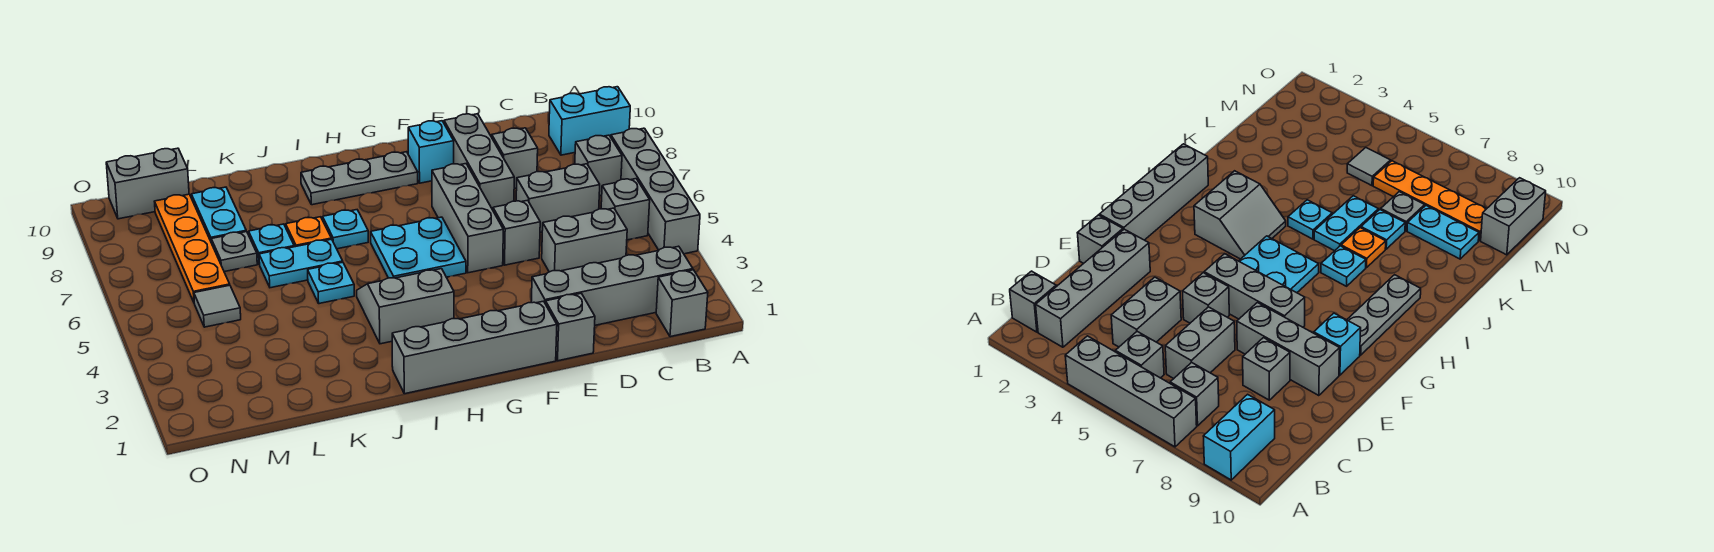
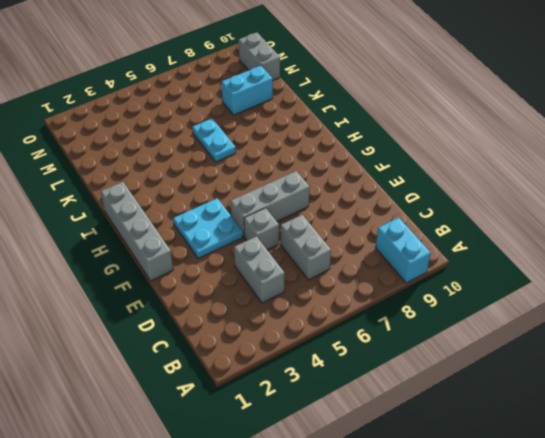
cyan plate F3:G4 level 1 -> cyan plate G5:H6 level 1
cyan brick L8:L9 level 1 -> cyan plate L8:L9 level 1
none -> grey brick A4:A7 level 1
none -> grey brick B1 level 1
none -> grey brick B2:E2 level 1

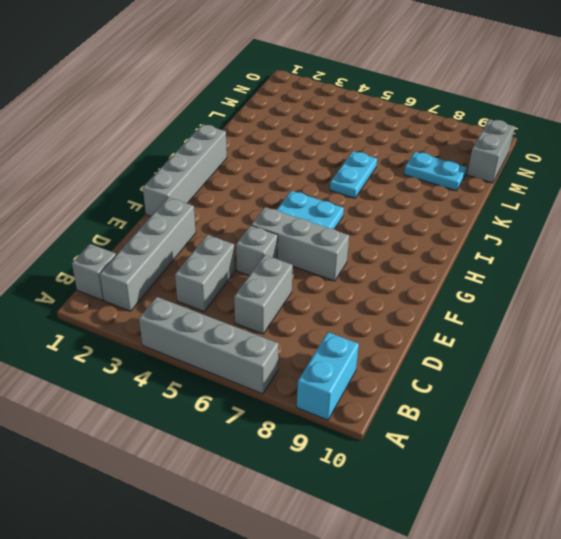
none -> grey brick B5 level 1
none -> grey brick B7 level 1
none -> grey brick D8 level 1

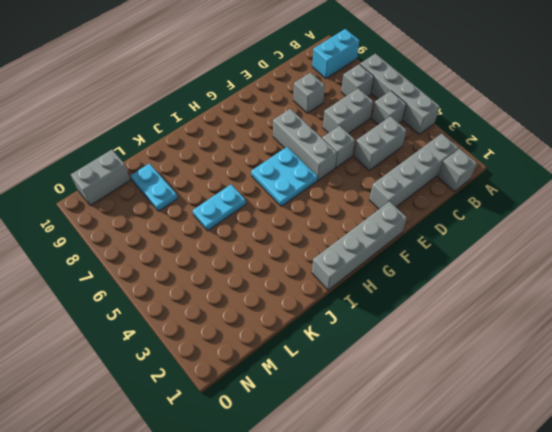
none -> grey brick E1 level 1
none -> grey brick E7:E9 level 1
none -> cyan brick F9 level 1

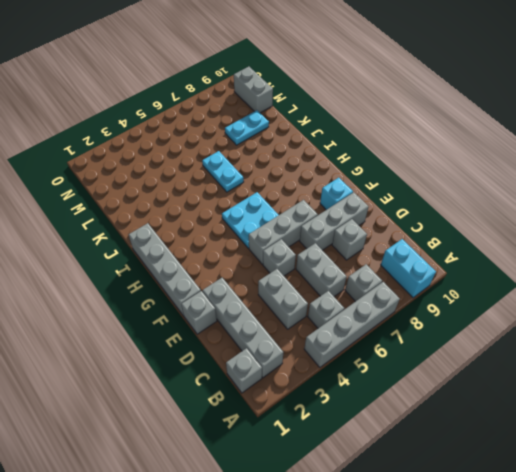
none -> grey plate G9:I9 level 1
none -> grey slope H3:I4 level 1 top 3
none -> cyan plate I7 level 1

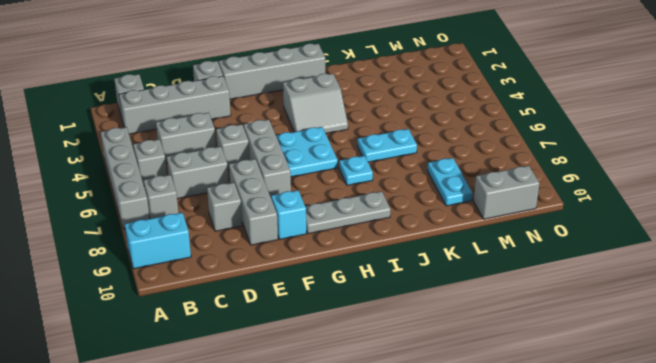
none -> cyan plate J5 level 1
none -> orange plate J7 level 1
none -> cyan plate K7 level 1

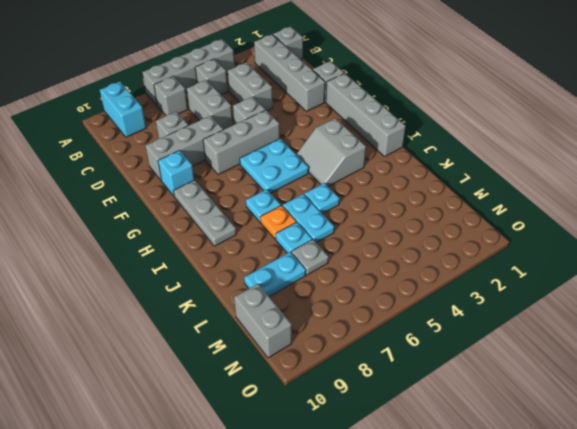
none -> grey tile M5 level 1
none -> orange plate M6:M9 level 1

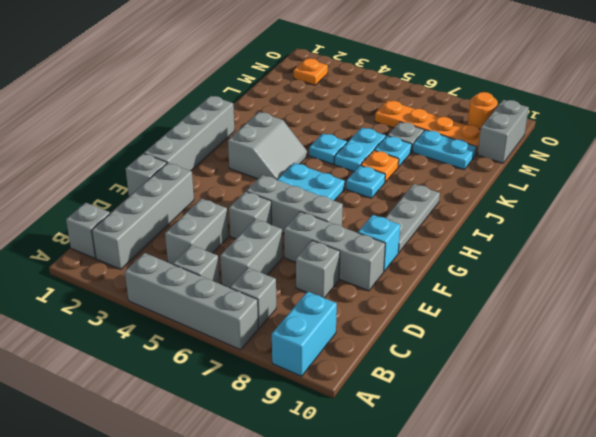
orange plate N2 level 1 -> none
orange round brick N9 level 1 -> none
none -> grey tile M5 level 1

